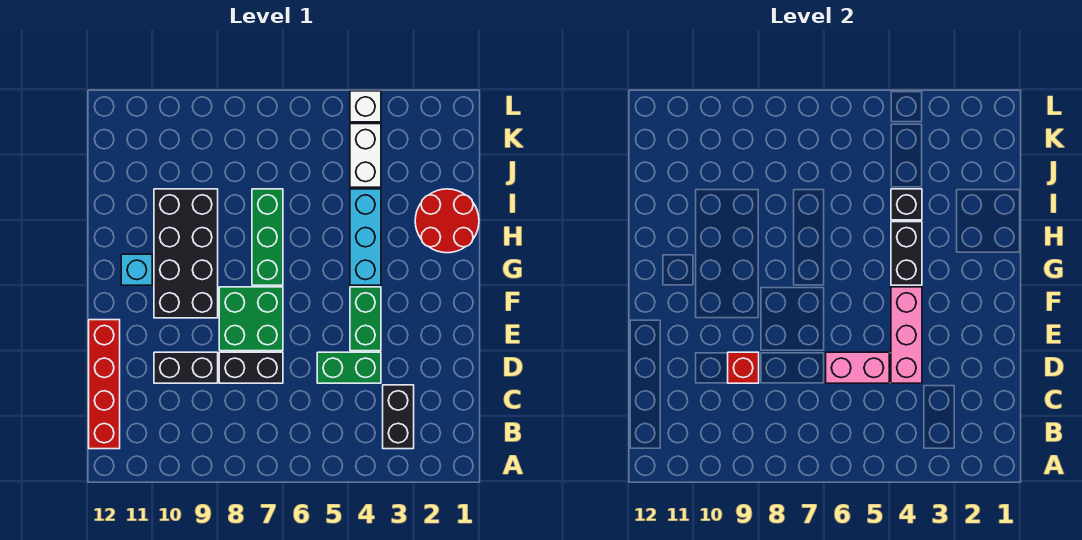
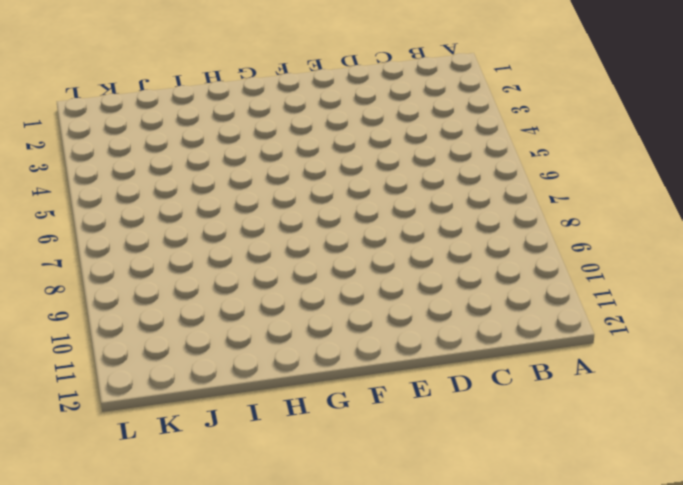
none -> black brick B3:C3 level 1
none -> red brick B12:E12 level 1
none -> green brick D4:D5 level 1

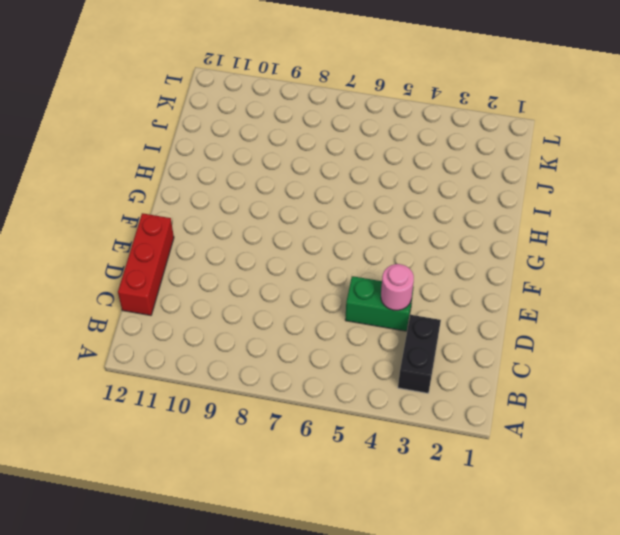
red brick C12:E12 level 1 -> red brick B12:E12 level 1
pink round brick D4 level 2 -> pink brick D4:F4 level 2
none -> black brick D7:D8 level 1
none -> black brick D9:D10 level 1
none -> green brick E4:F4 level 1

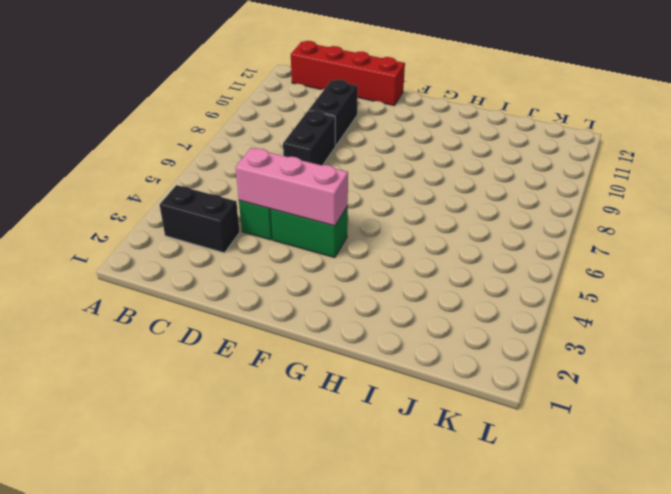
none -> green brick E7:F8 level 1
none -> black brick F9:I10 level 1
none -> cyan brick G4:I4 level 1

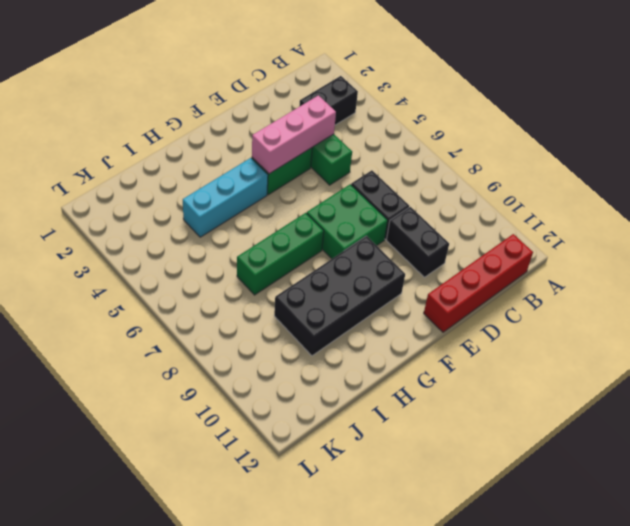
none -> cyan brick G11 level 1
none -> red round brick H1:I2 level 1
none -> white brick J4:K4 level 1

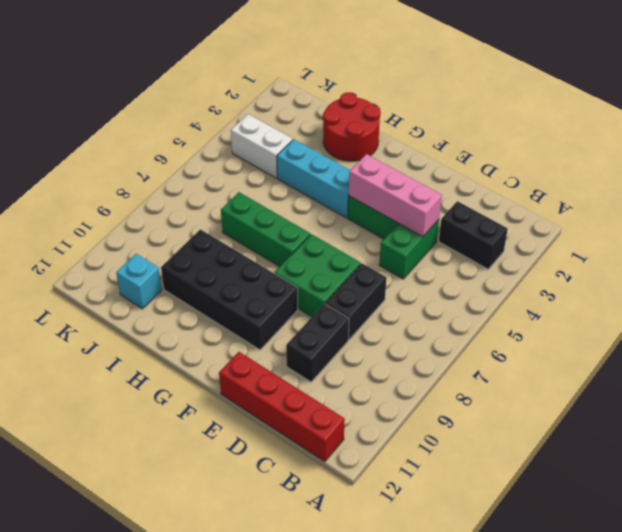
cyan brick J11 level 1 -> cyan brick G11 level 1
none -> white brick L4 level 1
none -> pink brick D5:D6 level 2
none -> red brick D9 level 2

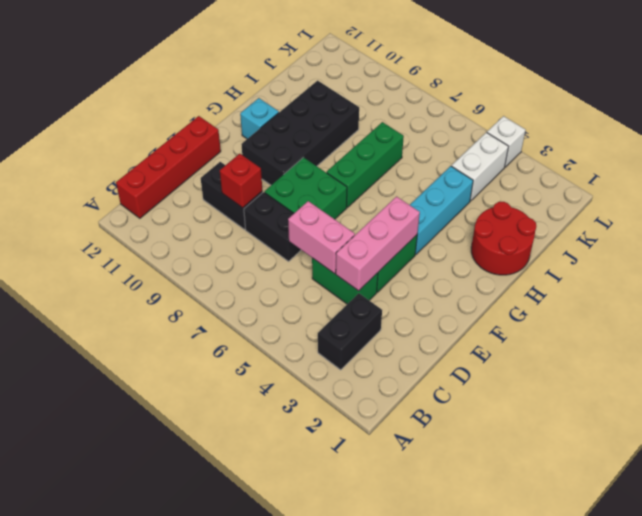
none -> black brick G4:H4 level 2
none -> black brick I4 level 2

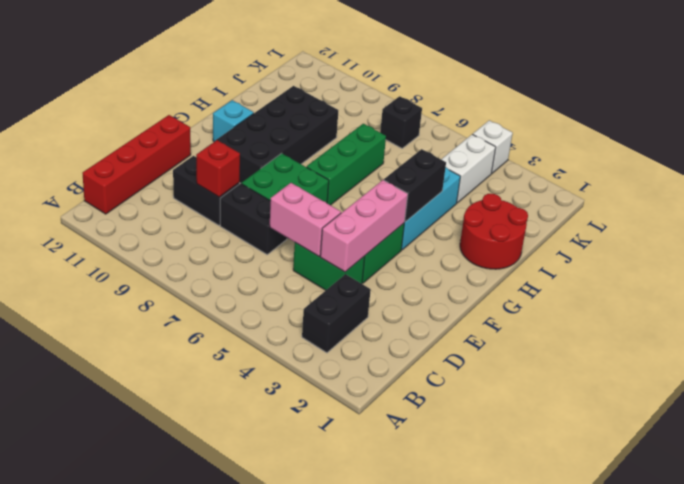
black brick K7 level 1 -> black brick I4 level 2

